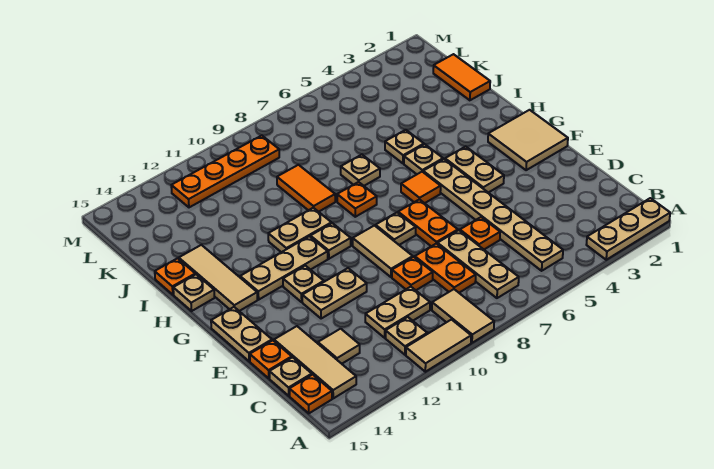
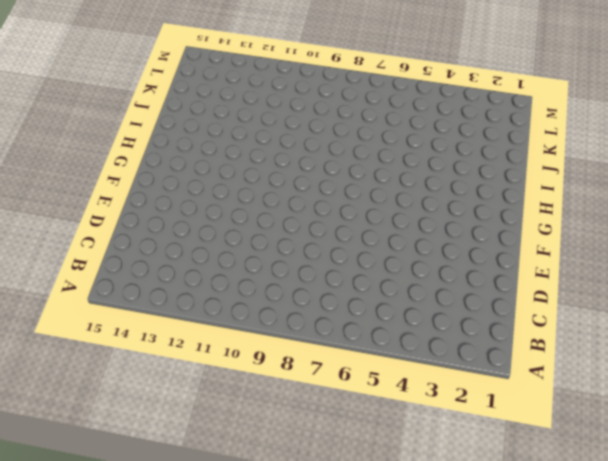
none -> tan plate A1:A3 level 1
none -> tan tile A9:B9 level 1
none -> tan tile A10:A11 level 1
none -> tan plate B5:G5 level 1

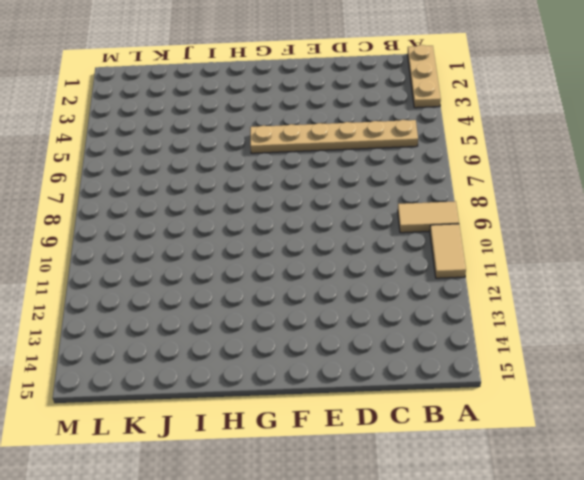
none -> tan plate B7:D7 level 1
none -> tan plate B11 level 1
none -> tan tile B14:D14 level 1
none -> orange plate B15 level 1

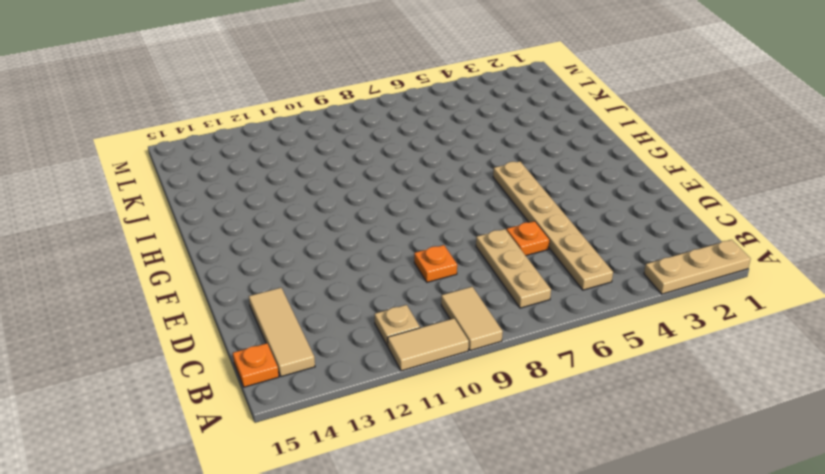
none -> orange plate C8:D8 level 1
none -> tan plate C10:C11 level 1
none -> tan tile C13 level 1
none -> tan plate C15 level 1

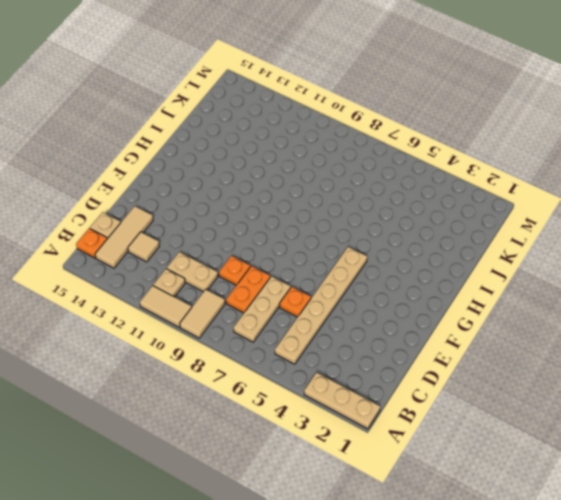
none -> orange plate D15 level 1
none -> orange plate E7:F7 level 1
none -> tan tile E9:F9 level 1
none -> tan plate E11:E12 level 1

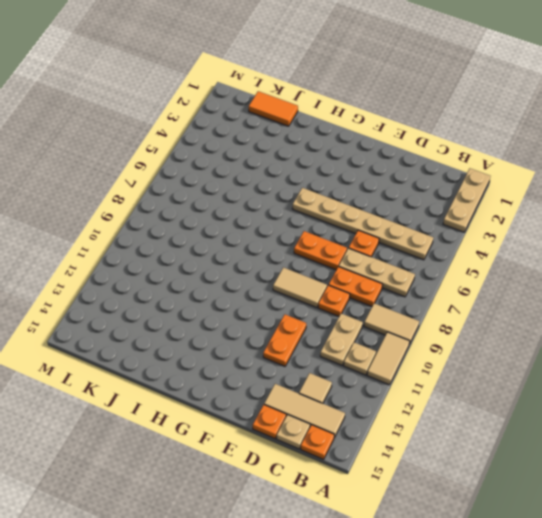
orange plate E11:E12 level 1 -> tan plate E11:E12 level 1
none -> tan plate E15:F15 level 1
none -> tan tile F1:G2 level 1
none -> tan plate F4:G4 level 1
none -> tan plate F8 level 1

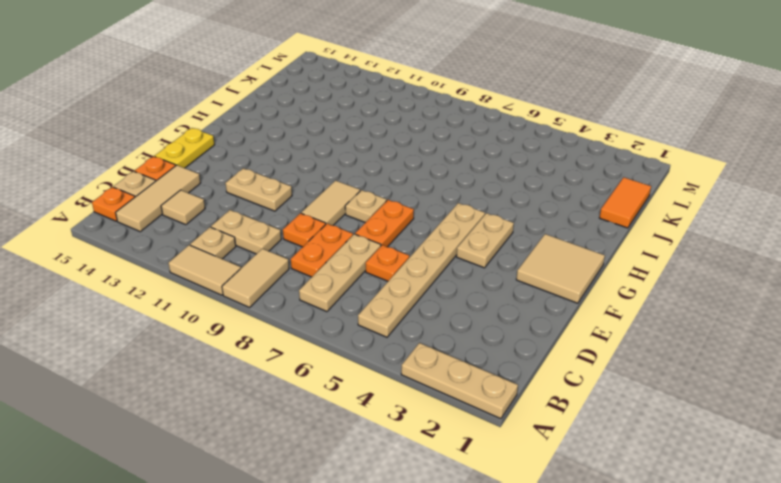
yellow plate E15:F15 level 1 -> tan plate E15:F15 level 1
none -> tan plate F12 level 1
none -> orange tile G6 level 1
none -> tan plate G10 level 1
none -> tan plate G11:G13 level 1

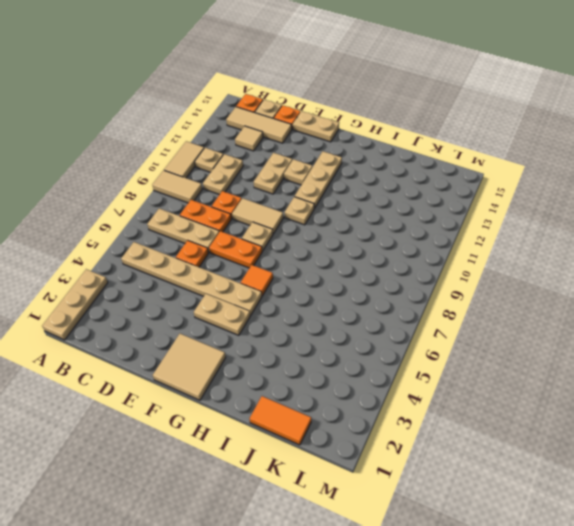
none -> tan tile G14:I14 level 1
none -> tan plate H5 level 1
none -> orange plate H8 level 1
none -> tan plate H10:H11 level 1

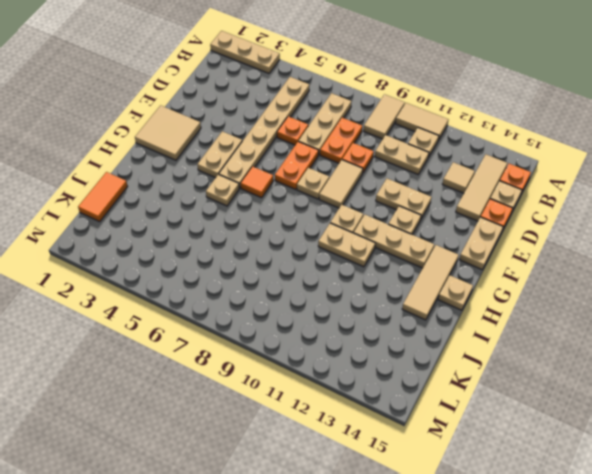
none -> orange plate H8 level 1
none -> tan plate I5 level 1
none -> tan plate I7 level 1
none -> orange tile I9:J9 level 1

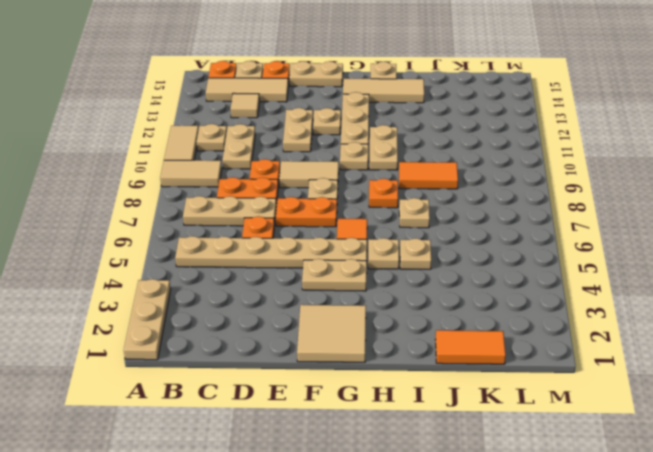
none -> orange plate I15 level 1
none -> orange plate L9:L12 level 1

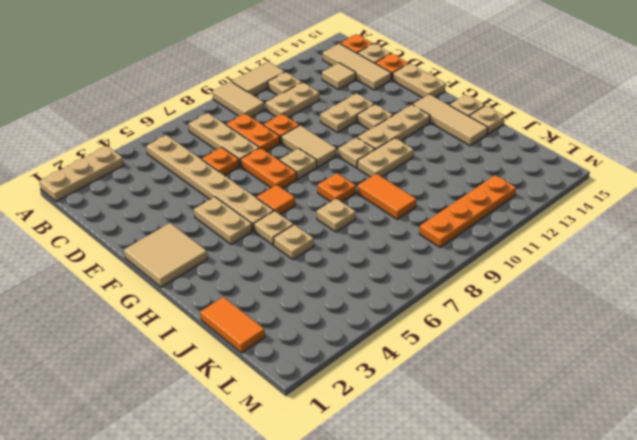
tan plate I15 level 1 -> orange plate I15 level 1

